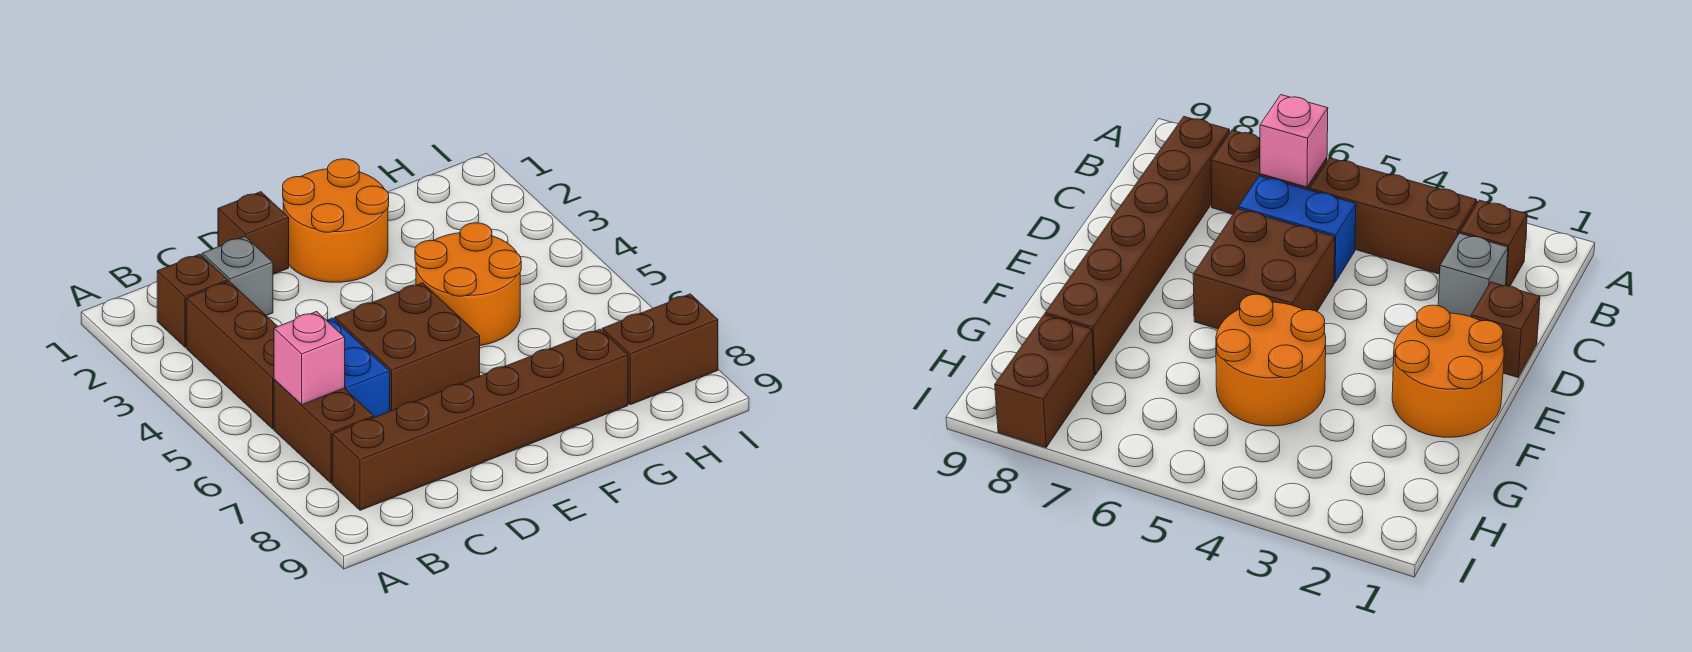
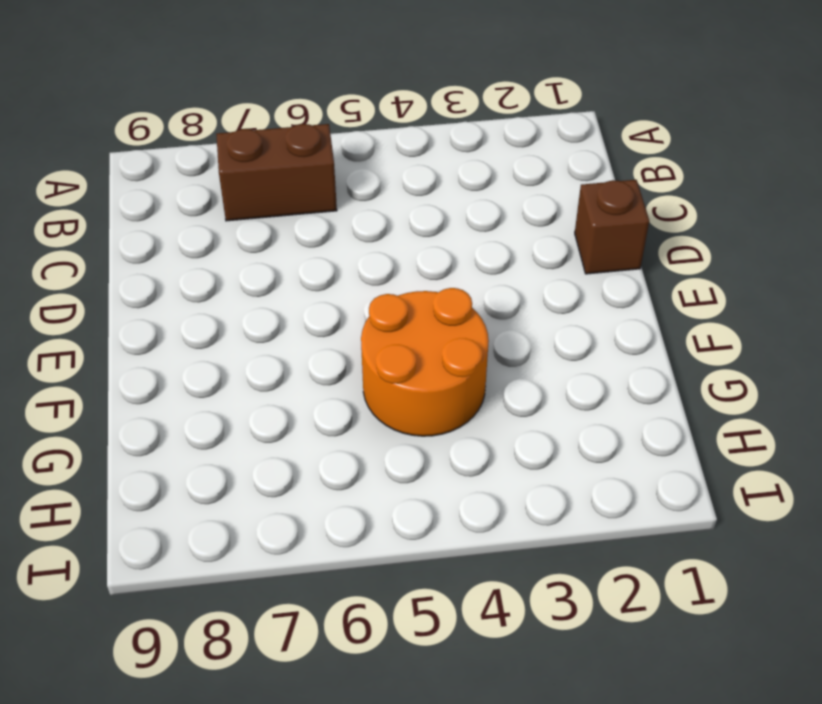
none -> brown brick B2 level 1
none -> brown brick B3:B5 level 1
none -> brown brick B8:G8 level 1

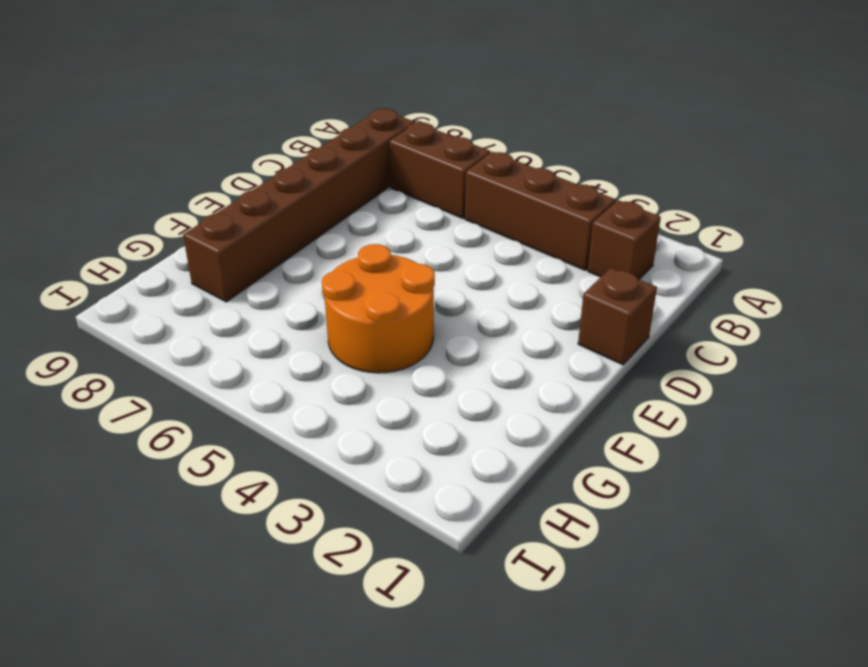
none -> grey brick C2 level 1
none -> blue brick C5:C6 level 1
none -> brown brick D5:E6 level 1

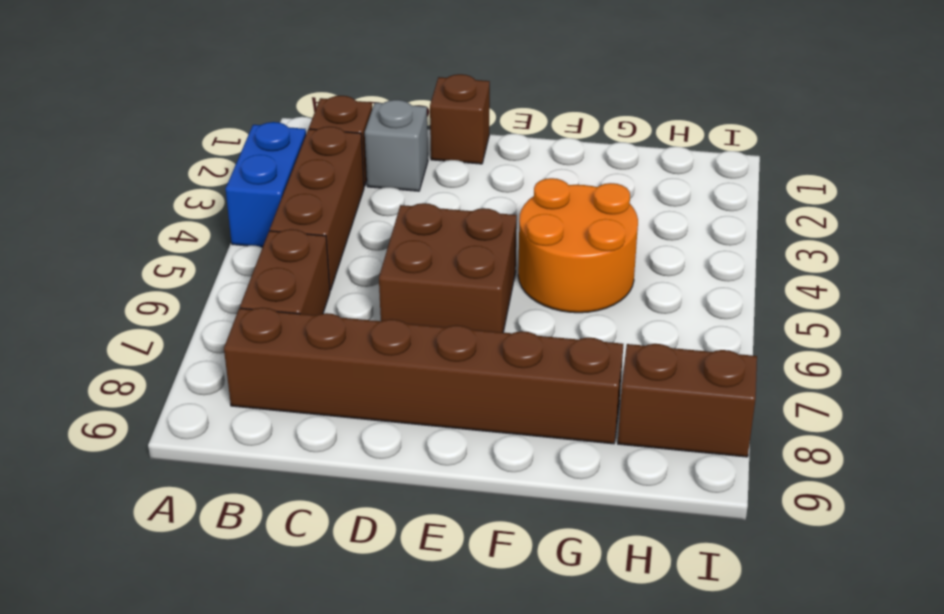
blue brick A3:A4 level 1 -> blue brick C5:C6 level 1
none -> orange round brick E1:F2 level 1
none -> pink brick B6 level 2

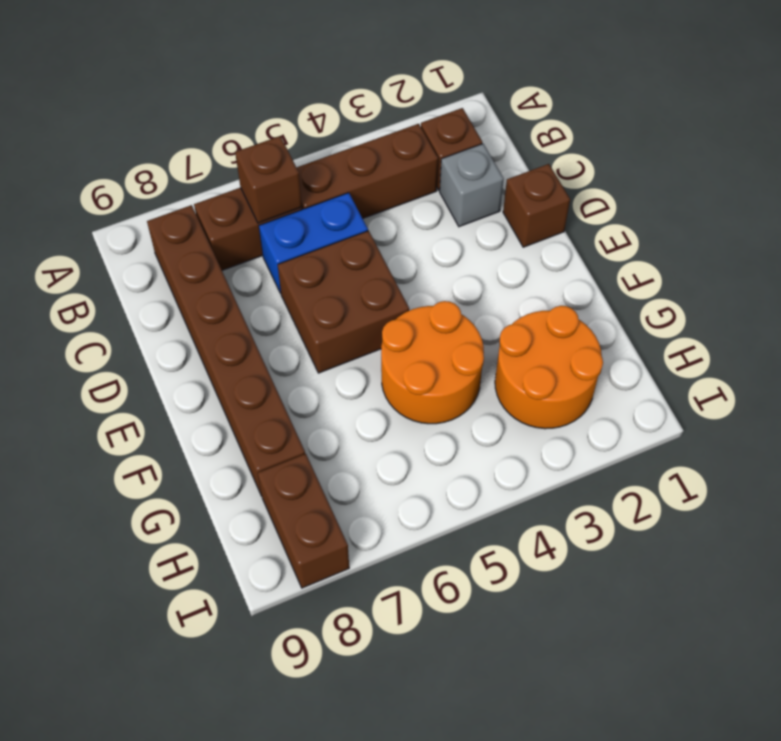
brown brick B6 level 2 -> pink brick B6 level 2
orange round brick G2:H3 level 1 -> orange round brick E1:F2 level 1

